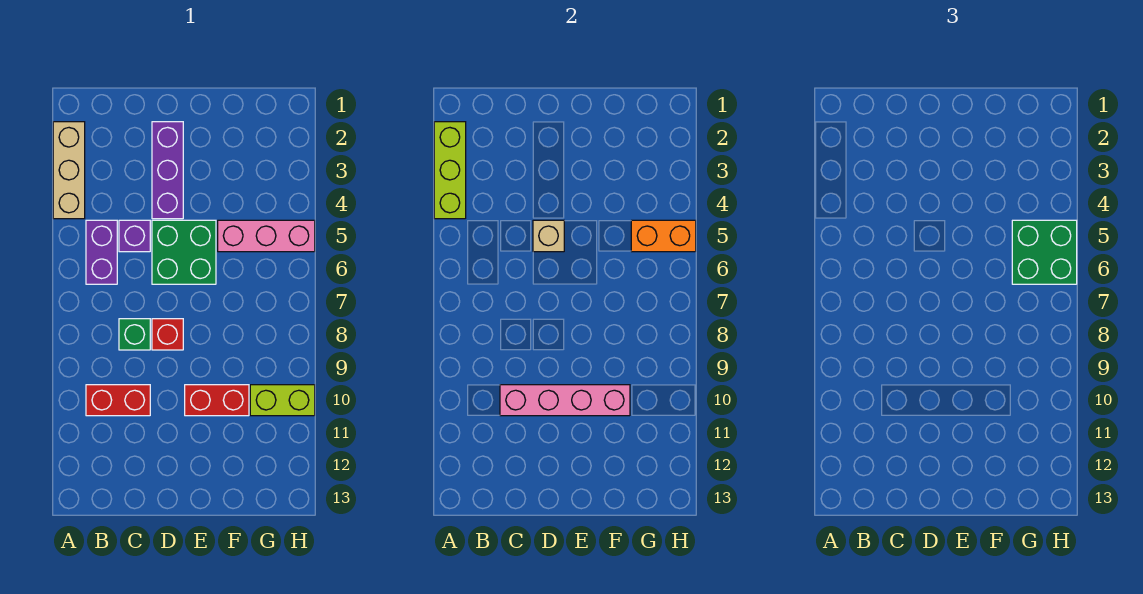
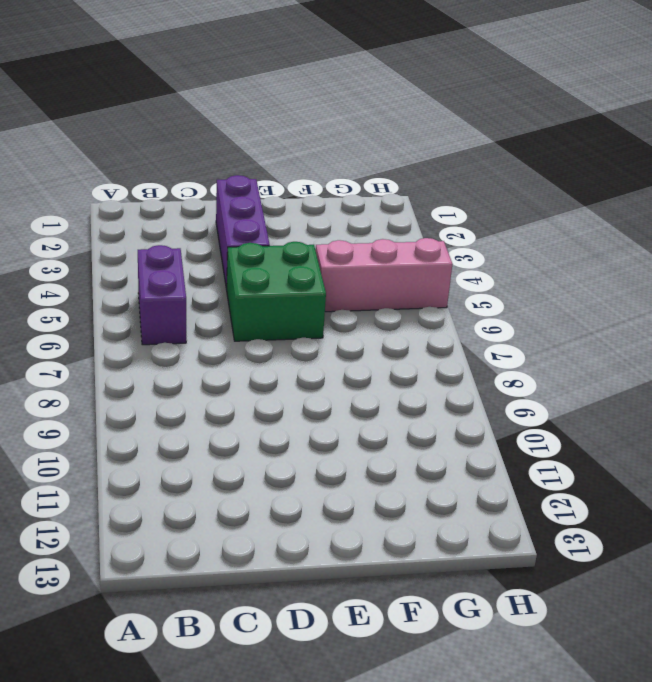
none -> tan brick A2:A4 level 1
none -> red brick B10:C10 level 1
none -> purple brick C5 level 1

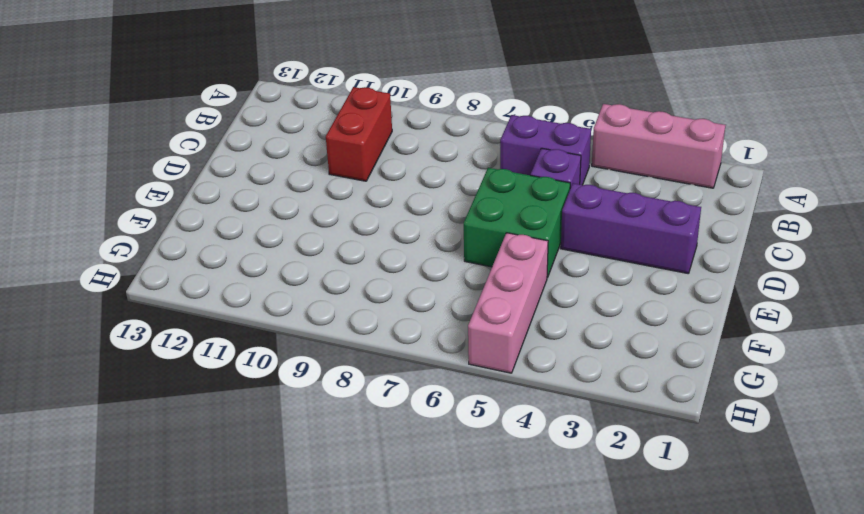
pink brick A2:A4 level 1 -> tan brick A2:A4 level 1
none -> green brick C8 level 1
none -> red brick D8 level 1
none -> red brick E10:F10 level 1

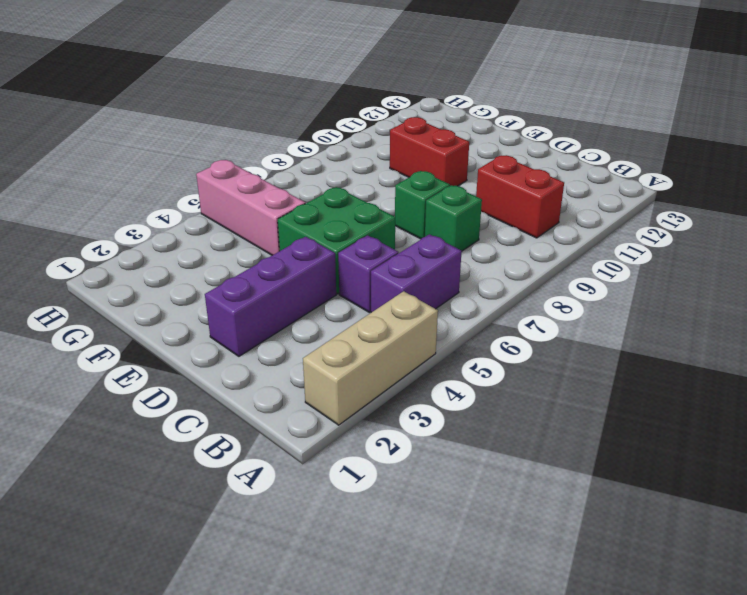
green brick D8 level 1 -> red brick D8 level 1
none -> lime brick G10:H10 level 1
none -> lime brick A2:A4 level 2
none -> pink brick C10:F10 level 2

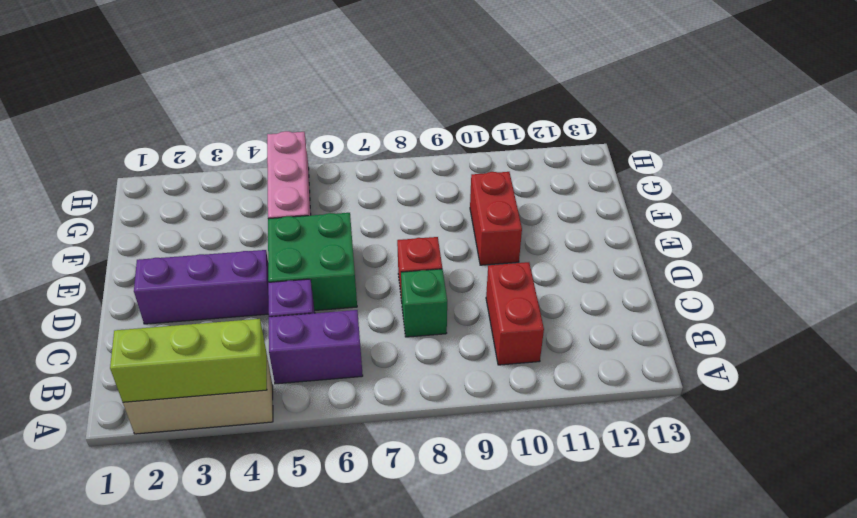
none -> lime brick G10:H10 level 1
none -> pink brick C10:F10 level 2
none -> tan brick D5 level 2

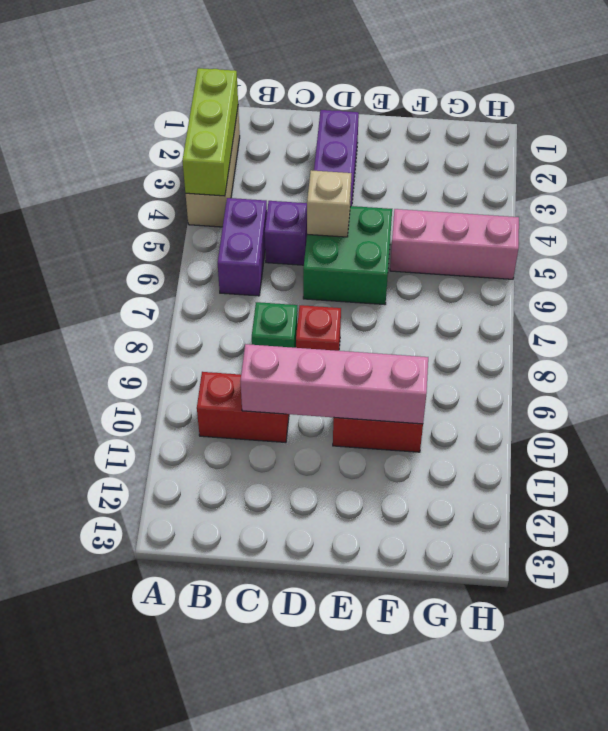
none -> lime brick G10:H10 level 1
none -> orange brick G5:H5 level 2
none -> green brick G5:H6 level 3

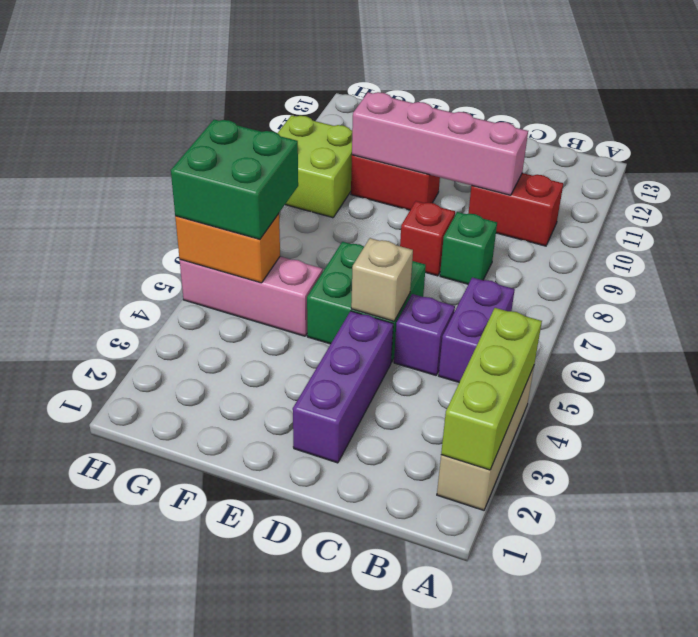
lime brick G9:H10 level 1 -> lime brick G10:H10 level 1

